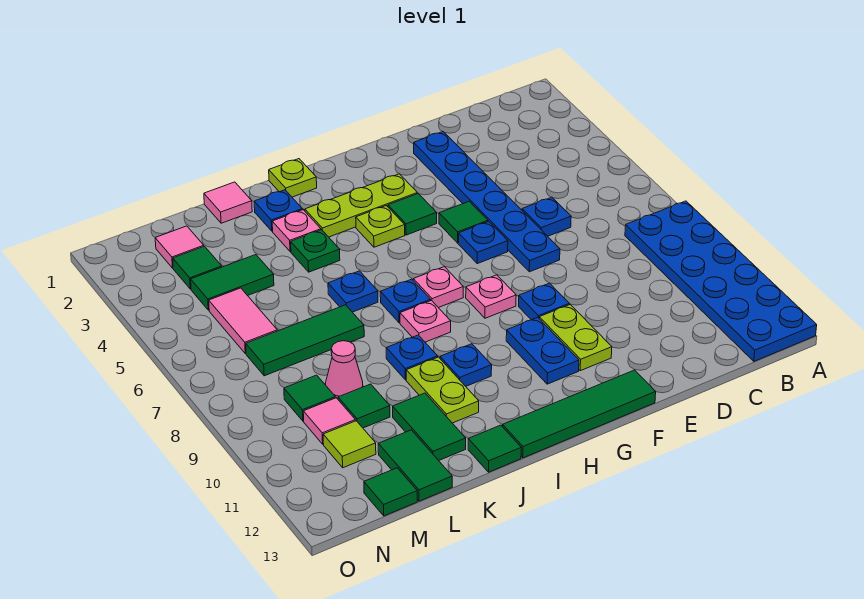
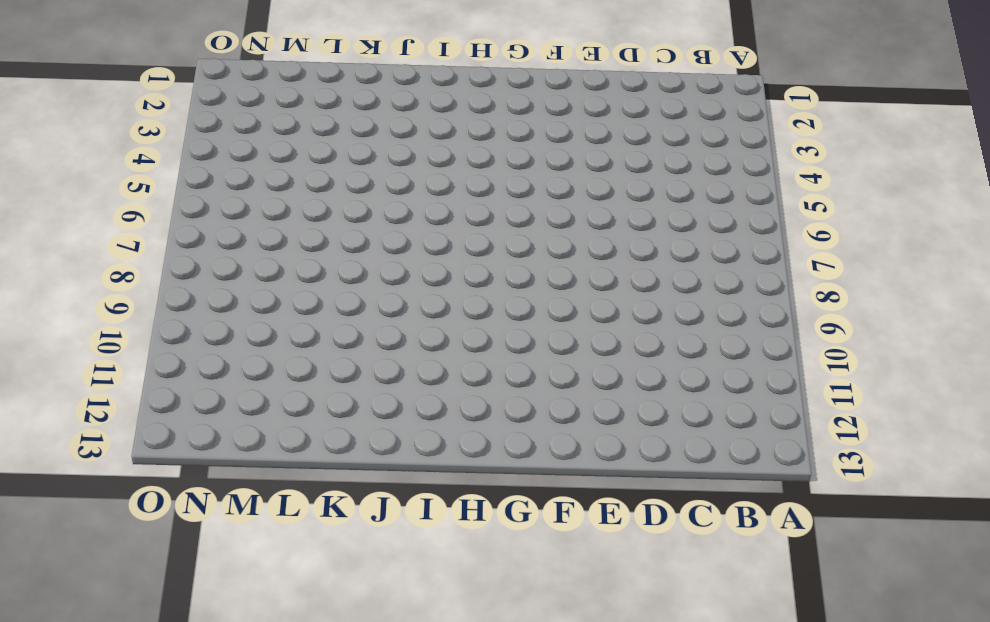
none -> blue plate A8:B13 level 1
none -> blue plate D6 level 1
none -> blue plate E2:E7 level 1
none -> green tile F5 level 1

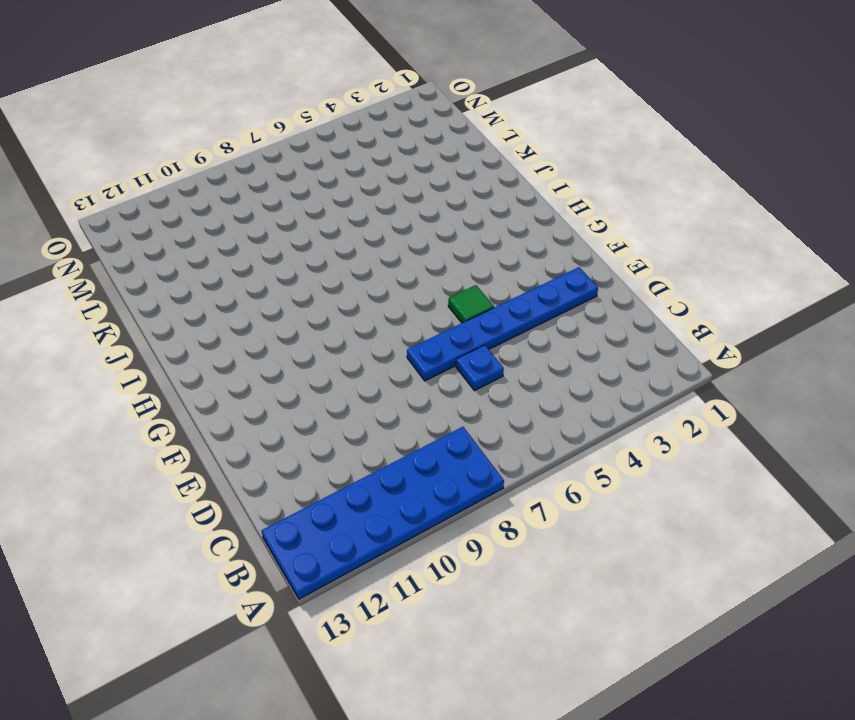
none -> blue plate F6 level 1
none -> blue plate F9 level 1
none -> lime plate F10:F11 level 1
none -> green tile F13:I13 level 1

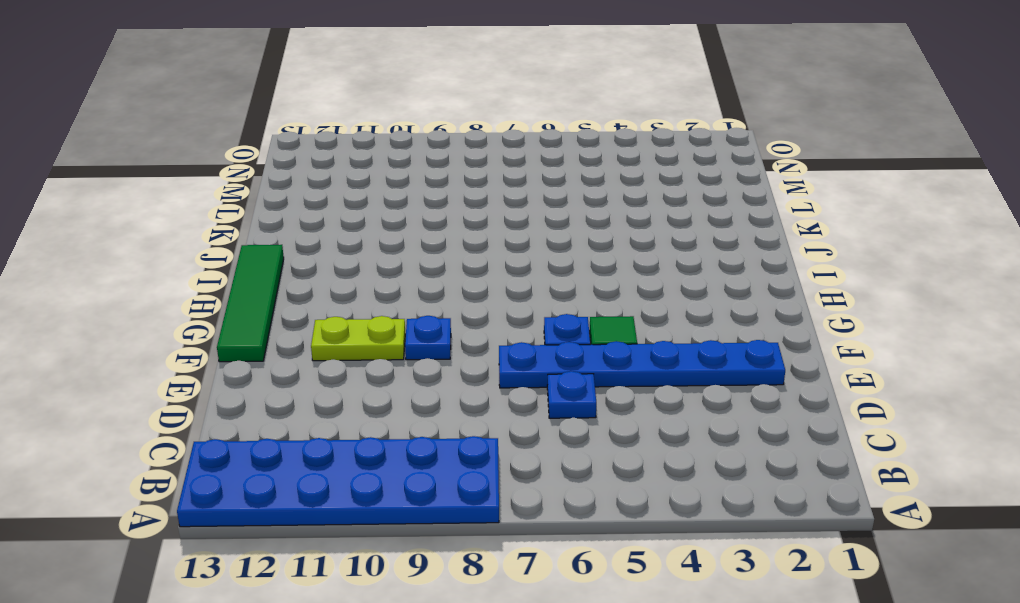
none -> lime plate G3:I3 level 1
none -> green tile G4 level 1
none -> pink plate G8 level 1
none -> blue plate G10:G11 level 1

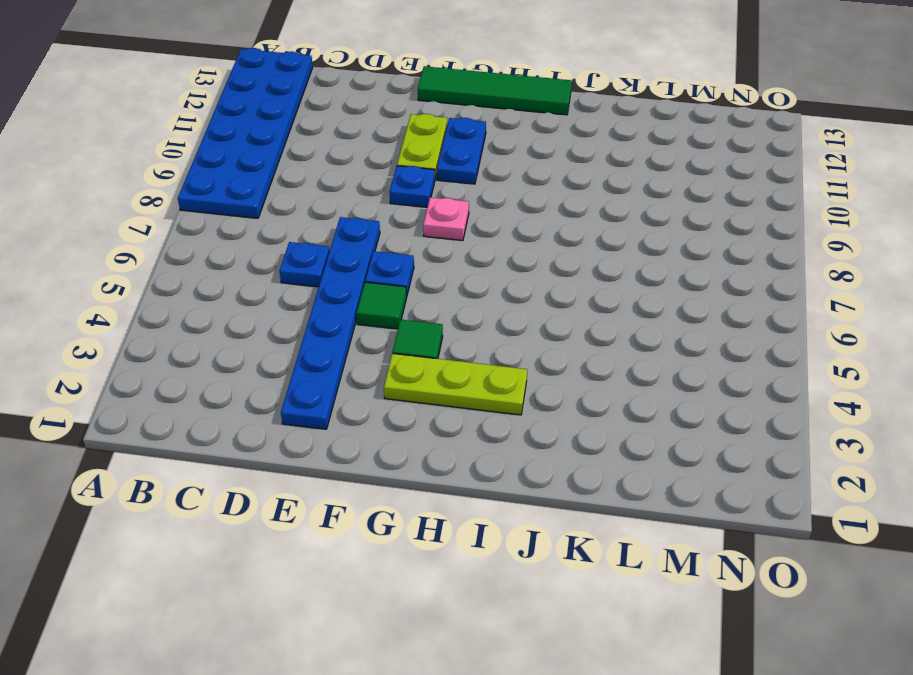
none -> lime plate H4 level 1
none -> pink plate H7 level 1
none -> lime plate I1 level 1
none -> blue plate I7 level 1

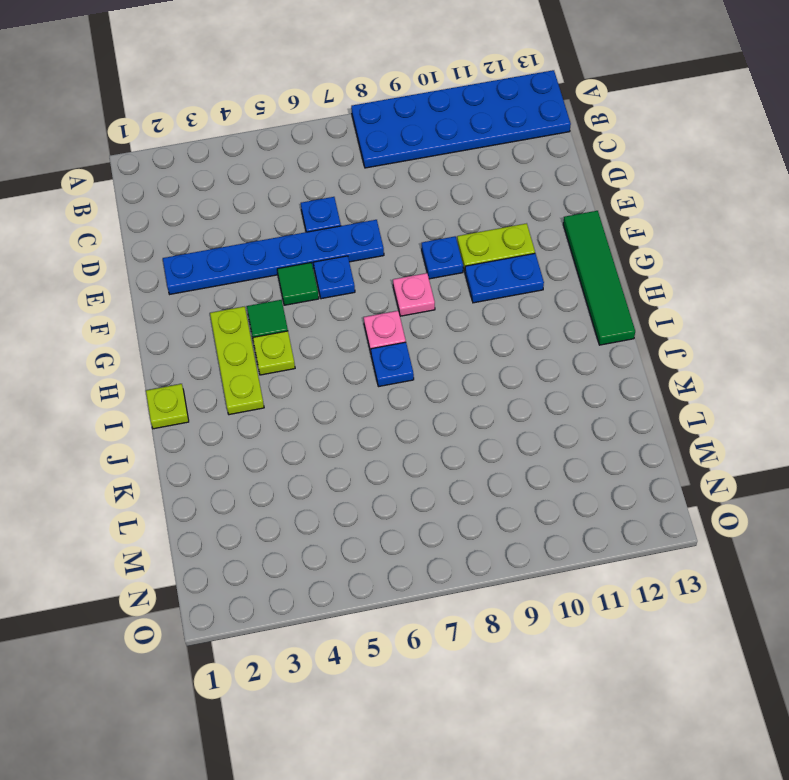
none -> pink plate I8 level 1
none -> blue plate I10 level 1
none -> blue plate J2 level 1
none -> pink plate J3 level 1

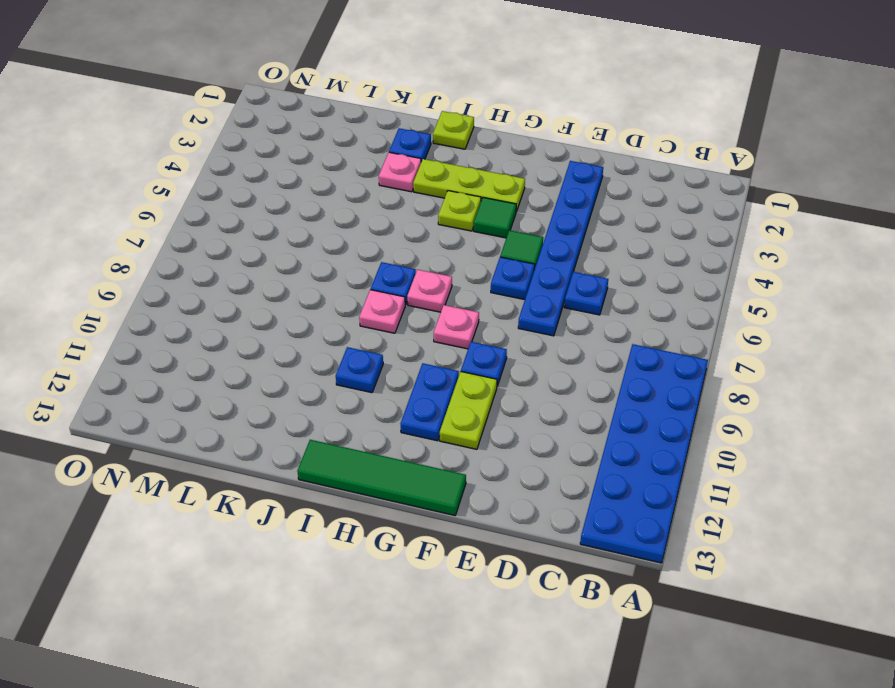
none -> green plate J4 level 1
none -> blue plate J6 level 1
none -> blue plate J9 level 1
none -> lime plate J10:J11 level 1

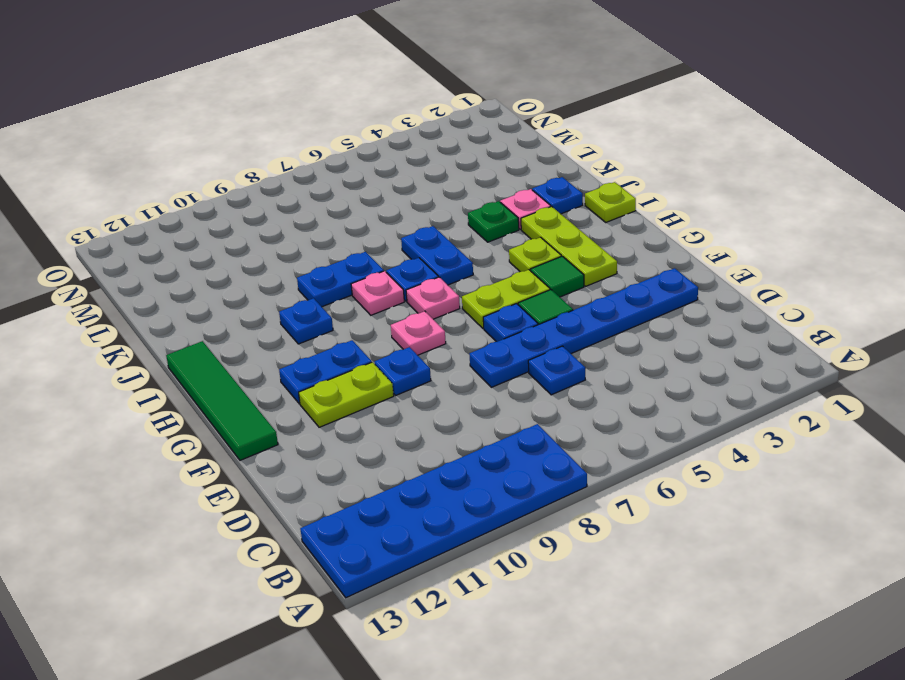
lime plate G5:G6 level 1 -> lime plate J10:J11 level 1
blue plate I6:J6 level 1 -> blue plate J6 level 1
blue plate J8:J9 level 1 -> blue plate J9 level 1
none -> green tile J13 level 1
none -> pink tile K1 level 1
none -> green tile K7:M7 level 1
none -> green tile K11:K12 level 1

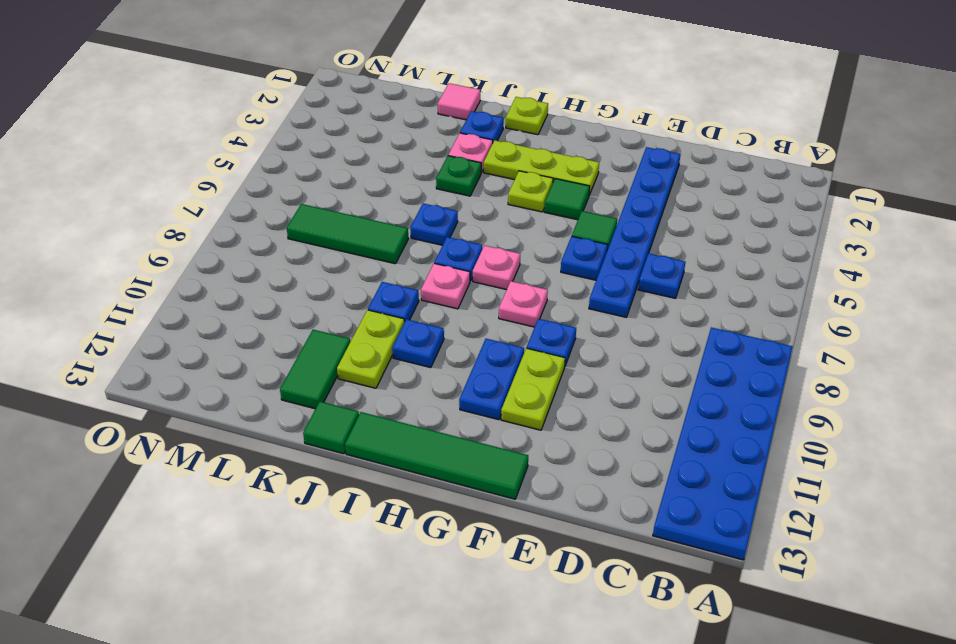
none -> green tile L4:M4 level 1
none -> pink cone L9 level 1
none -> green tile L10 level 1
none -> green tile L12:L13 level 1

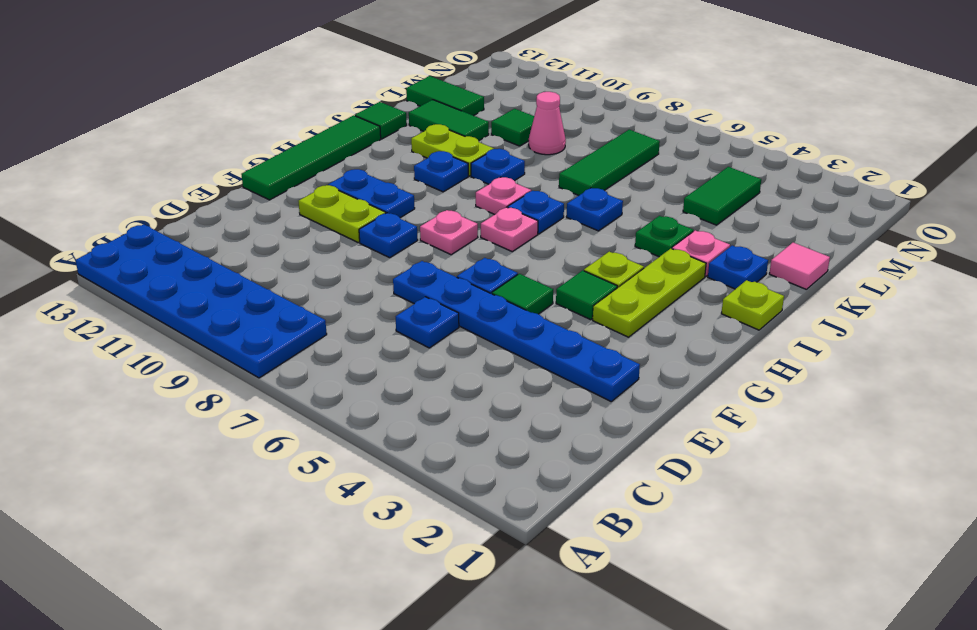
none -> pink tile M2 level 1
none -> green tile M3 level 1
none -> pink tile M5:M6 level 1
none -> green tile M9 level 1

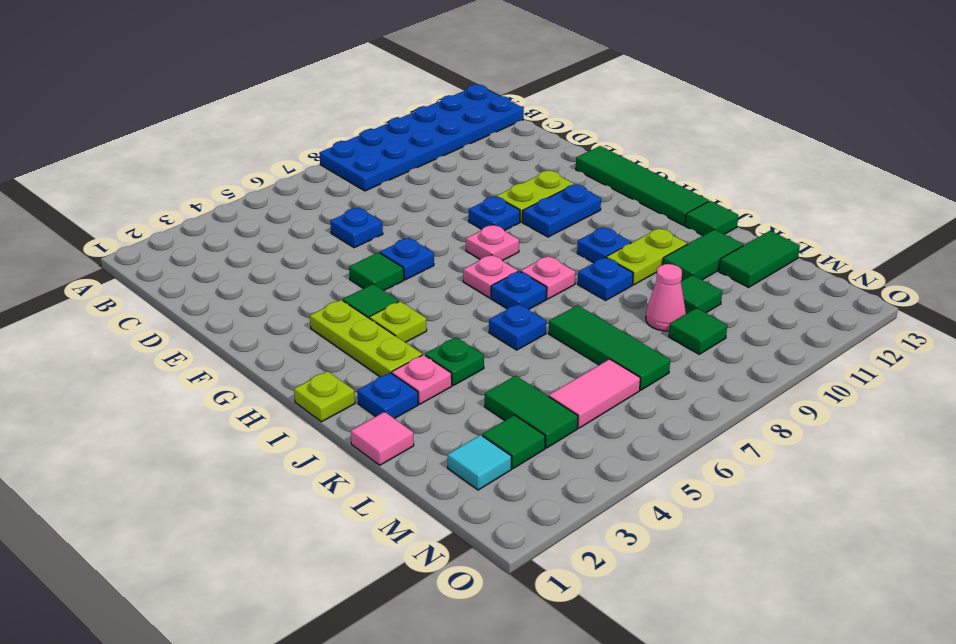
cyan tile M2 level 1 -> pink tile M2 level 1
none -> blue plate E2:E7 level 1
none -> pink tile M10 level 1
none -> lime tile M11 level 1
none -> green tile M13 level 1

